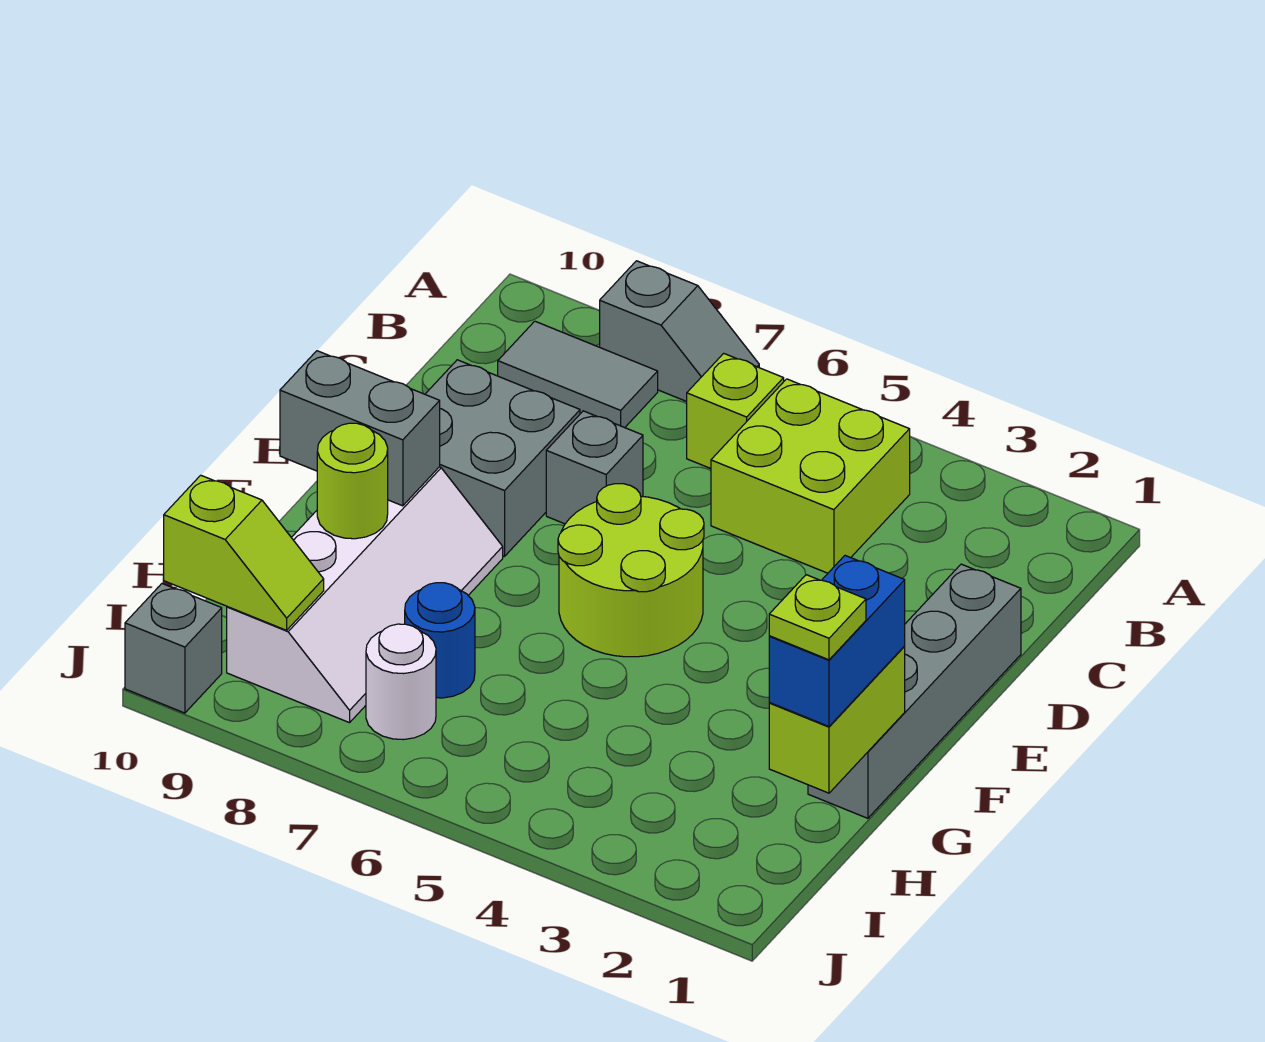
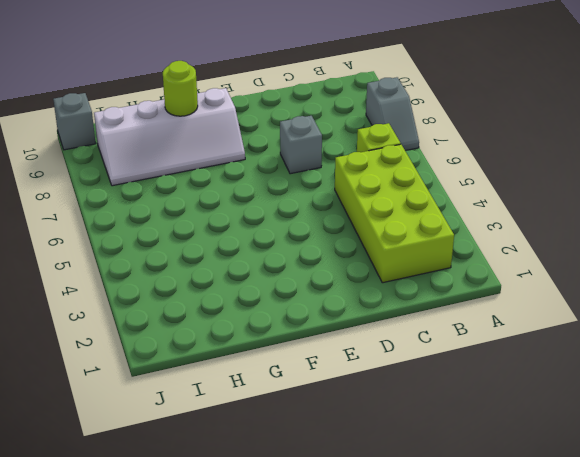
lime brick B2:C5 level 1 -> lime brick B4:C5 level 1
none -> grey tile B8:B9 level 1
none -> grey brick D1:G1 level 1
none -> grey brick D8:E9 level 1

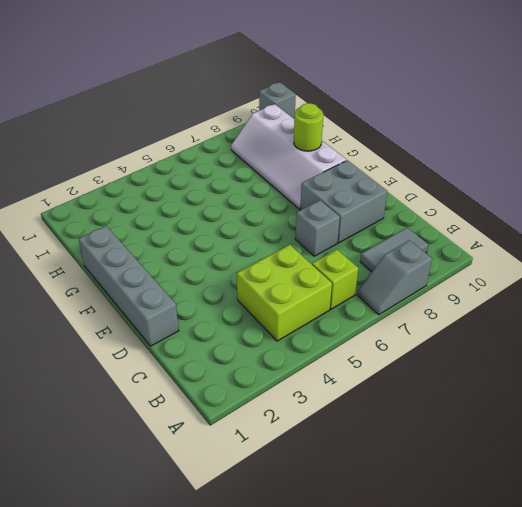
none -> lime round brick E5:F6 level 1
none -> blue round brick H7 level 1
none -> white round brick I7 level 1

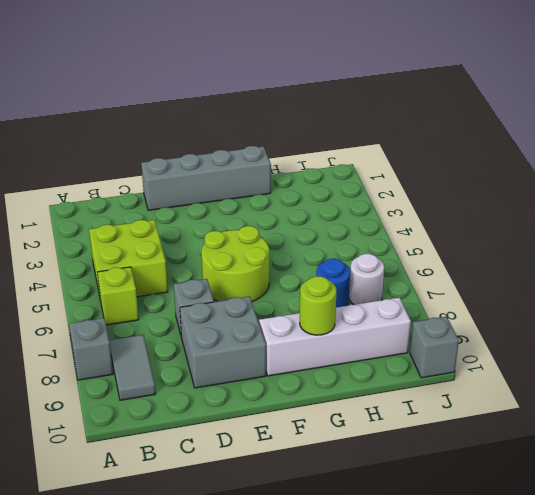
none -> grey brick F9:F10 level 2
none -> lime brick G1:H1 level 2
none -> lime slope I9:I10 level 2 top 10

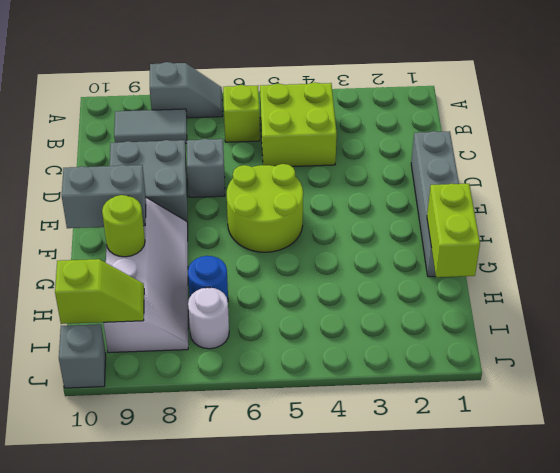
none -> blue brick G1:H1 level 3
none -> lime plate H1 level 4

